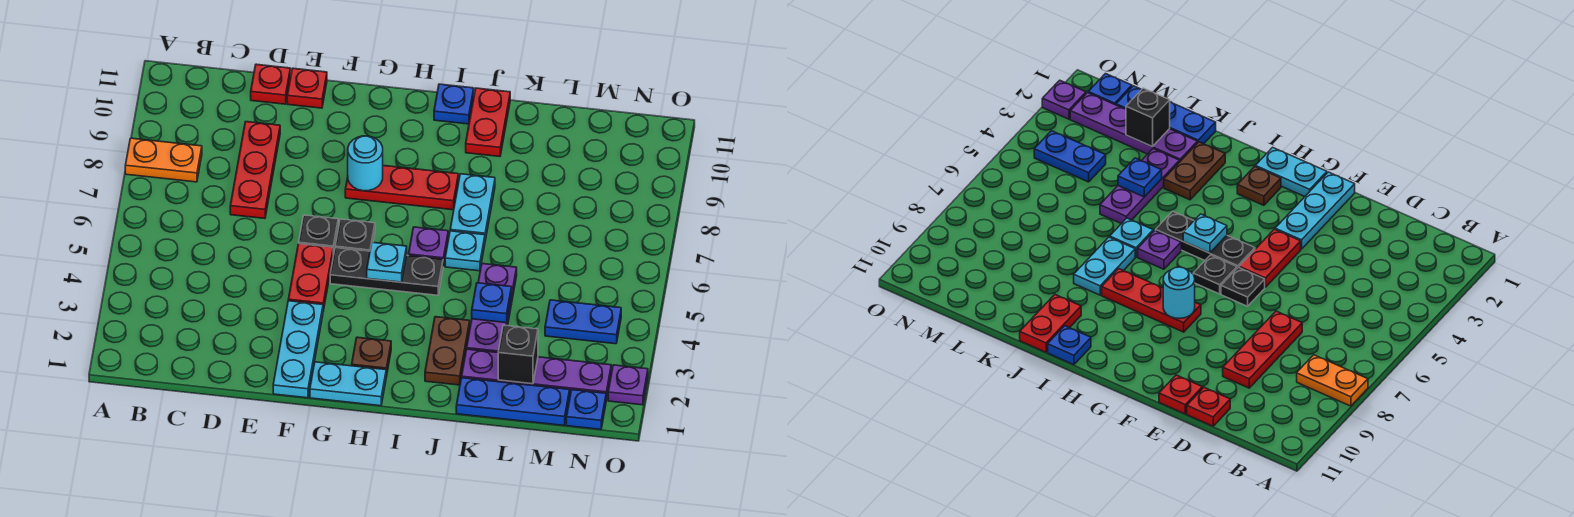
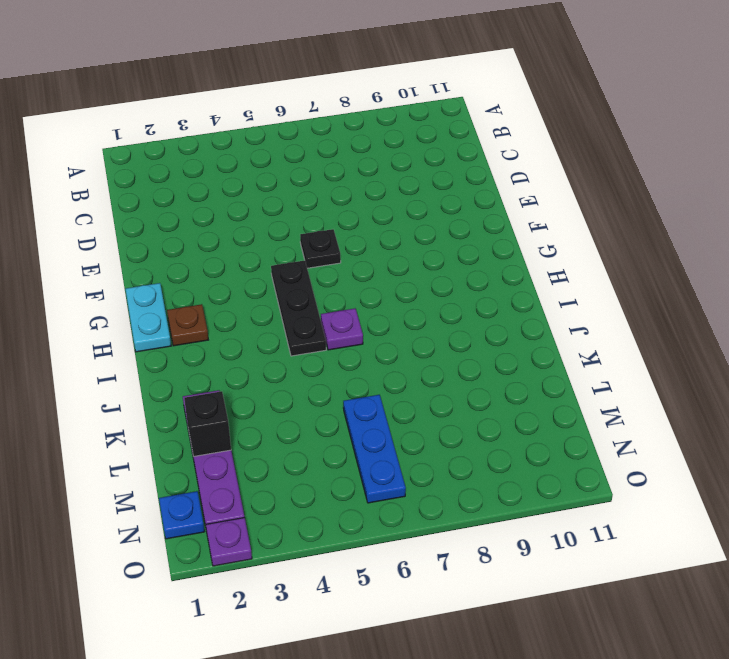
blue plate L6:N6 level 1 -> blue plate K1:M1 level 1
none -> orange plate A8:B8 level 1
none -> red plate D7:D9 level 1
none -> red plate D11 level 1

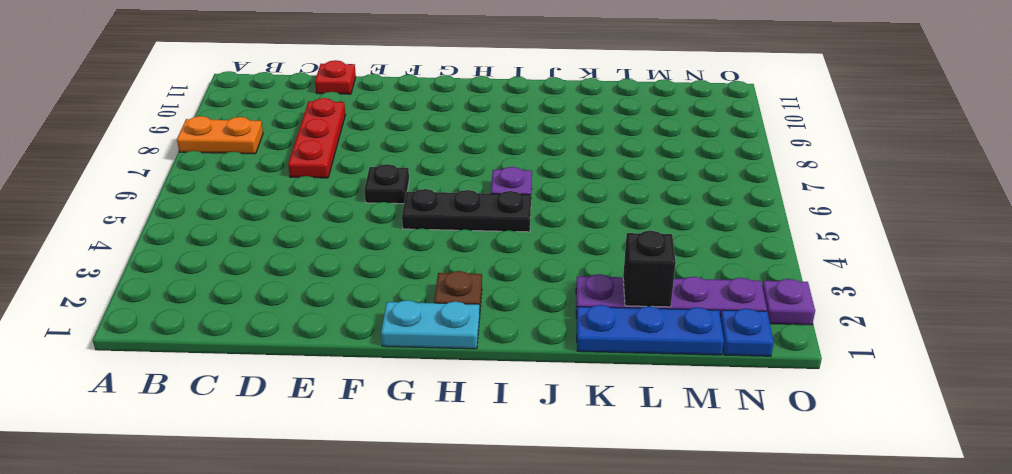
none -> red plate E11 level 1
none -> cyan plate F1:F3 level 1
none -> red plate F4:F5 level 1

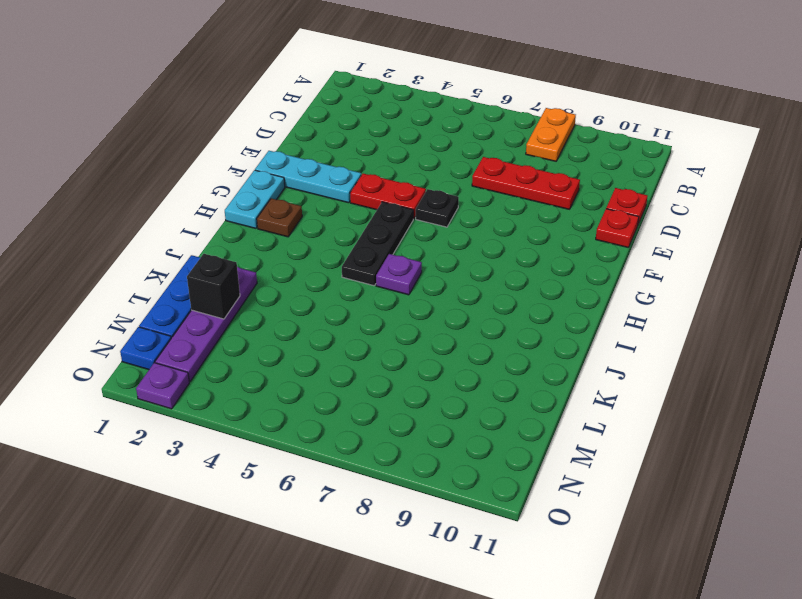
none -> black plate G6 level 1
none -> red plate G8:I8 level 1
none -> blue plate I11 level 1

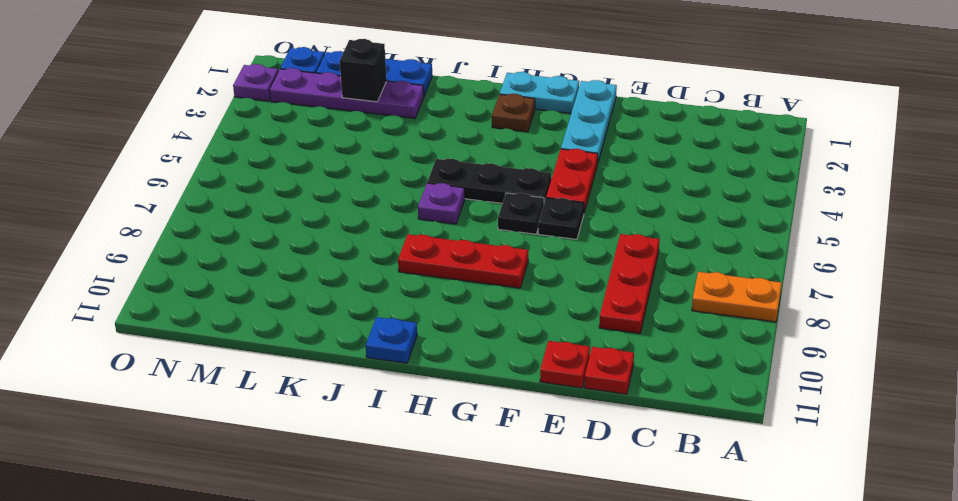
none -> brown plate J2:J3 level 1
none -> cyan plate J6 level 1
none -> cyan plate J7:J8 level 1

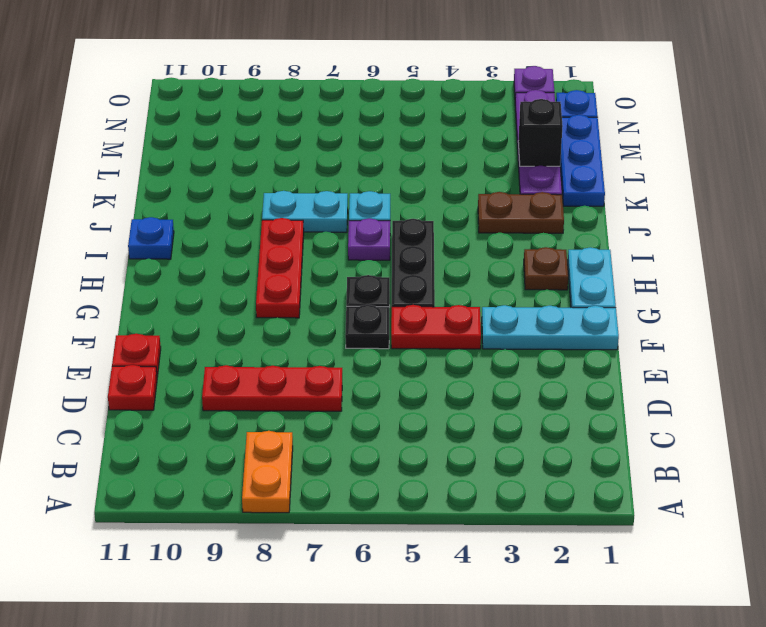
none -> red plate J10:J11 level 1
none -> purple plate K3:K5 level 1
none -> blue plate M4:N4 level 1

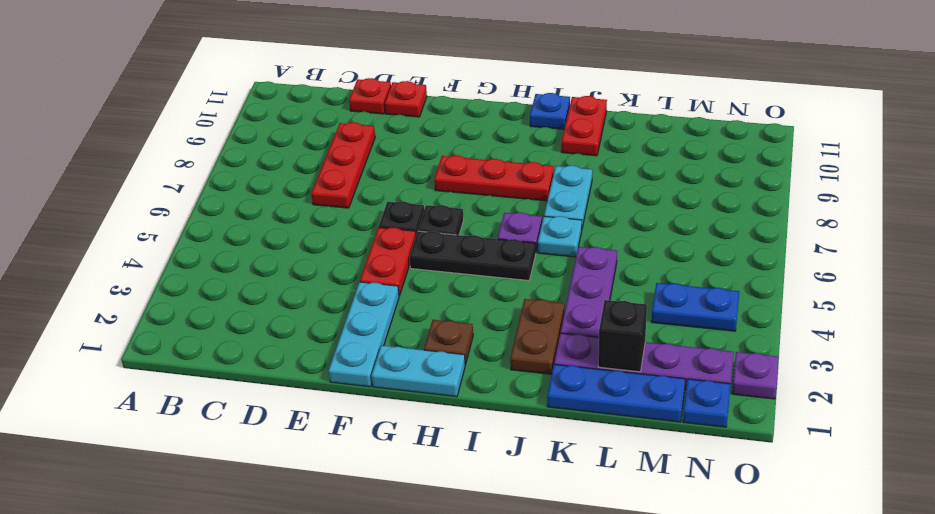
none -> orange plate A8:B8 level 1
none -> cyan round brick G8 level 2
none -> cyan plate H5 level 2

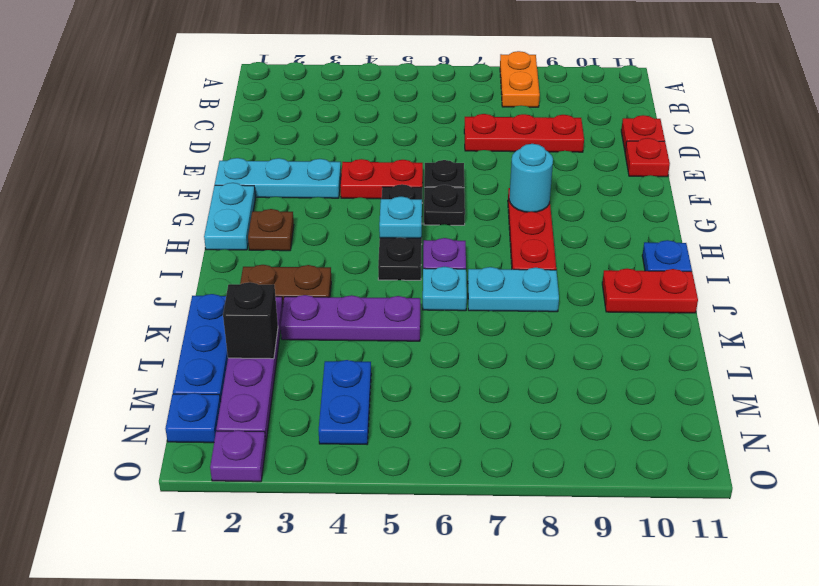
none -> blue plate K4 level 2

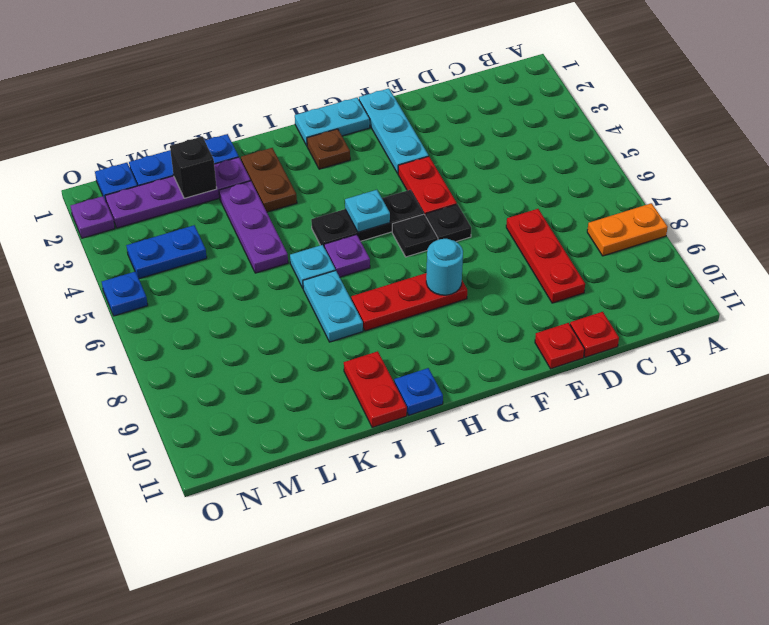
blue plate O5 level 1 -> blue plate K4 level 2

